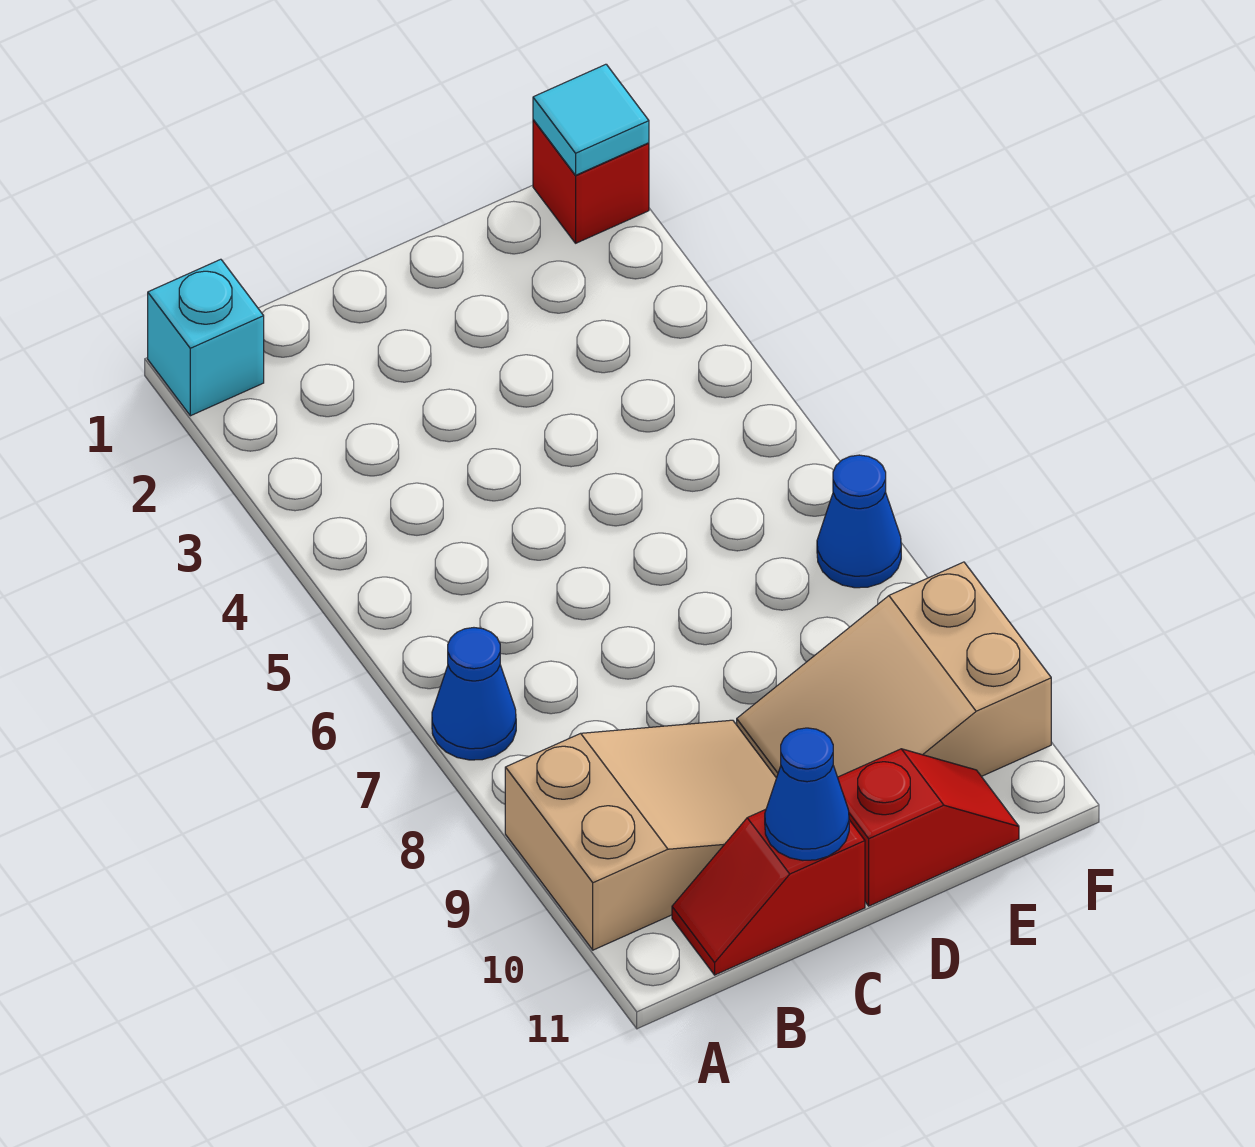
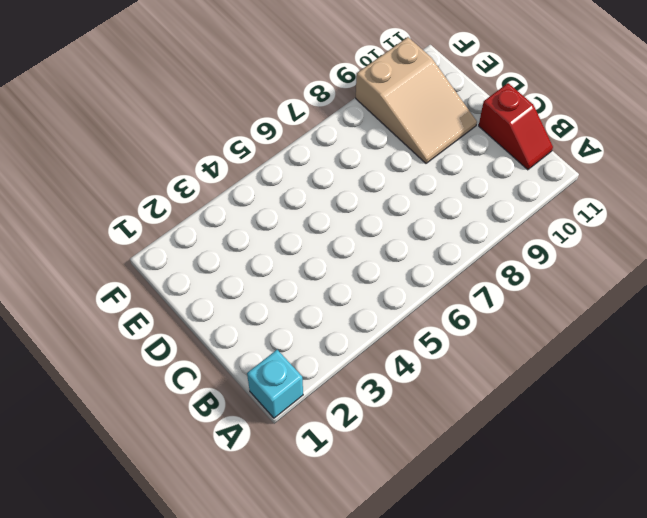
none -> blue cone A7 level 1
none -> tan slope A9:C10 level 1 top A

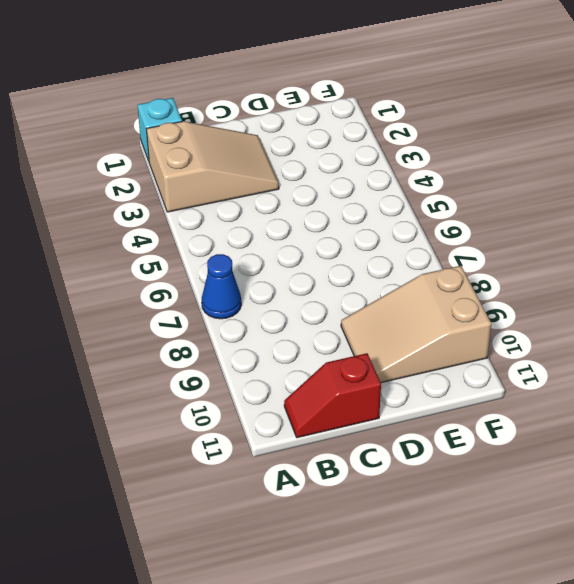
tan slope A2:C3 level 1 top A -> tan slope A9:C10 level 1 top A
none -> red slope D11:E11 level 1 top D
none -> red brick F1 level 1

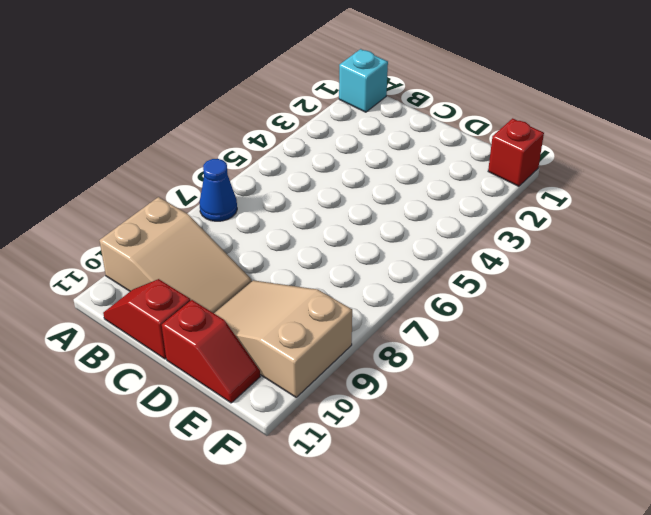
none -> blue cone F7 level 1
none -> blue cone C11 level 2

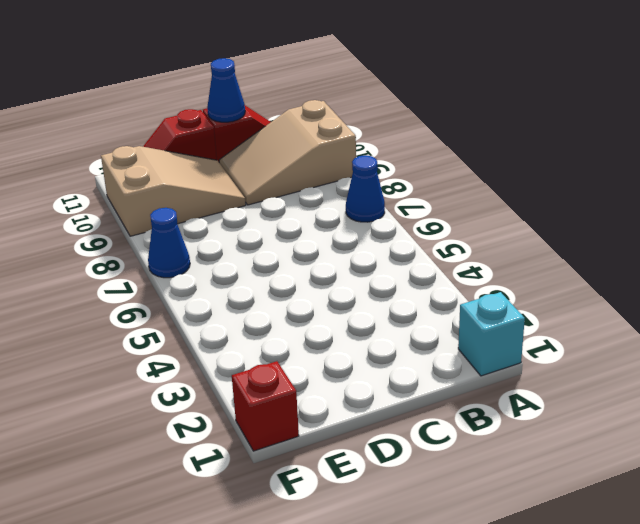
none -> cyan tile F1 level 2

